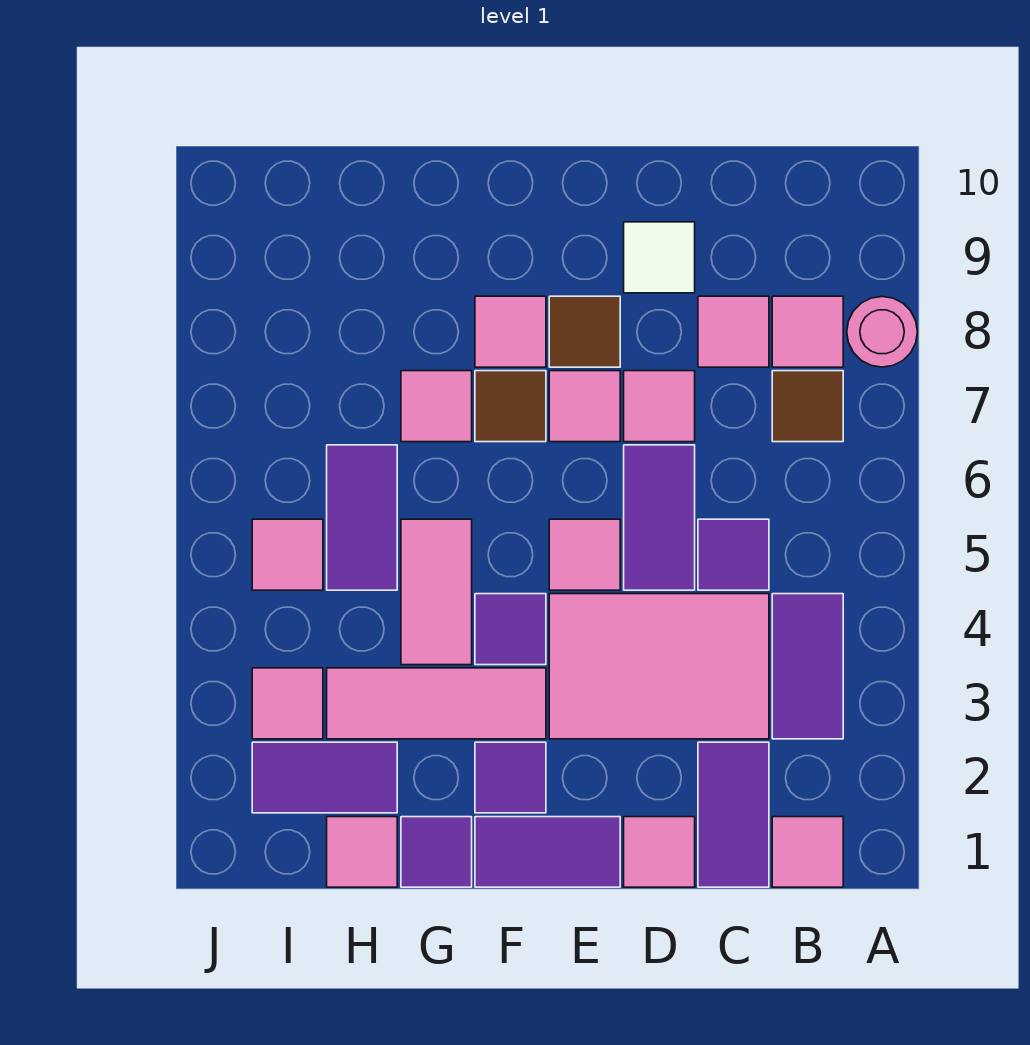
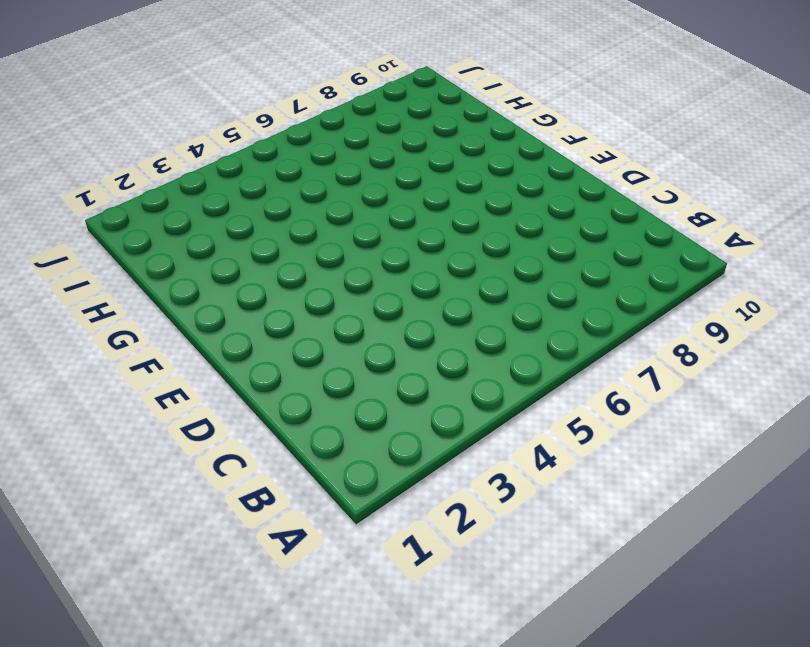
none -> pink round brick A8 level 1
none -> pink tile B1 level 1
none -> purple tile B3:B4 level 1
none -> brown tile B7 level 1

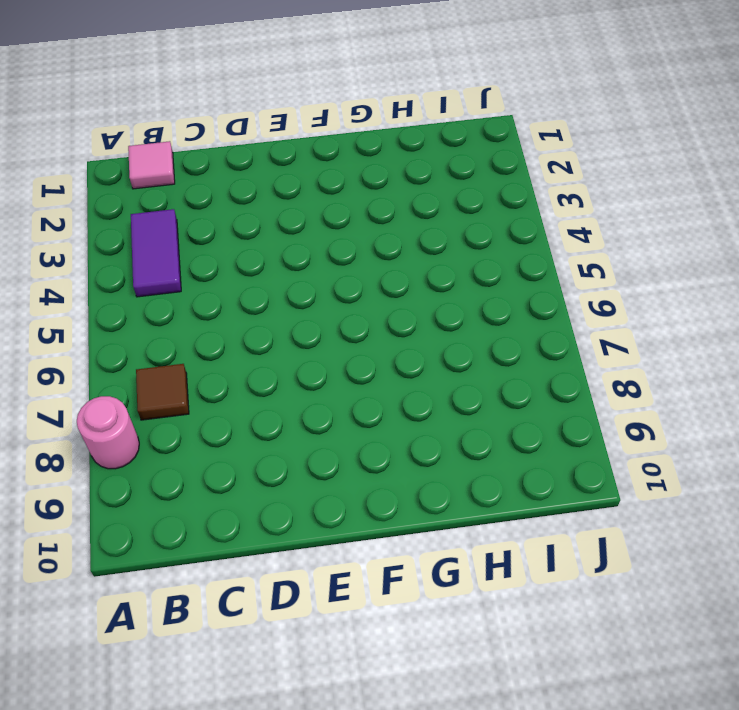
none -> pink tile B8 level 1
none -> purple tile C1:C2 level 1
none -> pink tile C3:E4 level 1
none -> purple tile C5 level 1

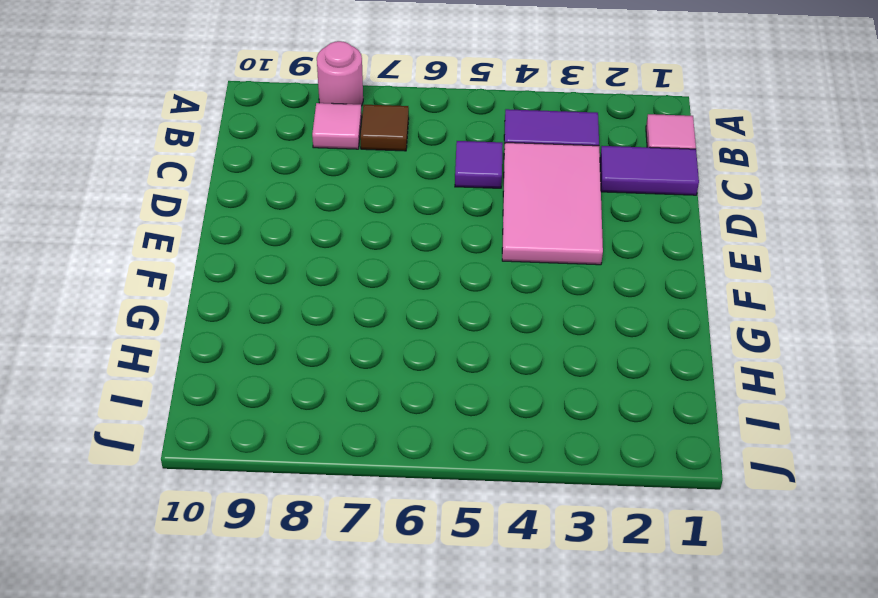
none -> pink tile C8 level 1
none -> pink tile D1 level 1
none -> purple tile D5:D6 level 1
none -> pink tile D7 level 1

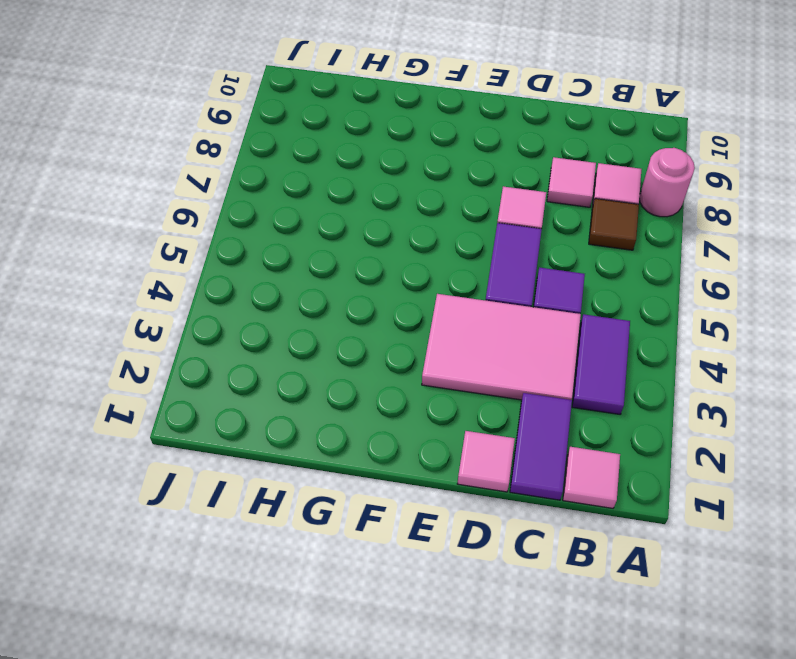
none -> white tile D9 level 1
none -> purple tile E1:F1 level 1
none -> pink tile E5 level 1
none -> pink tile E7 level 1

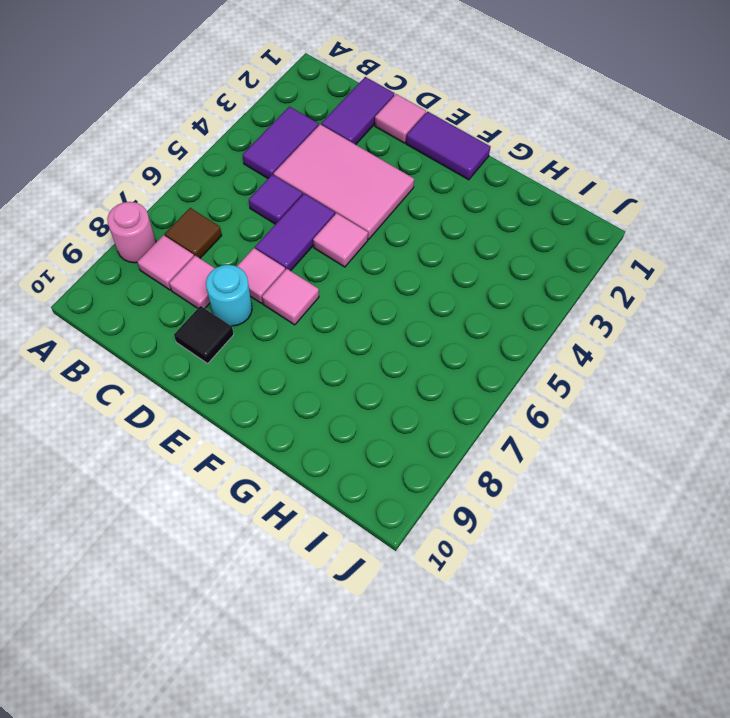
cyan round brick D8 level 1 -> none
black tile D9 level 1 -> white tile D9 level 1
none -> pink tile B1 level 1
none -> brown tile E8 level 1
none -> purple tile F2 level 1
none -> pink tile F3:H3 level 1

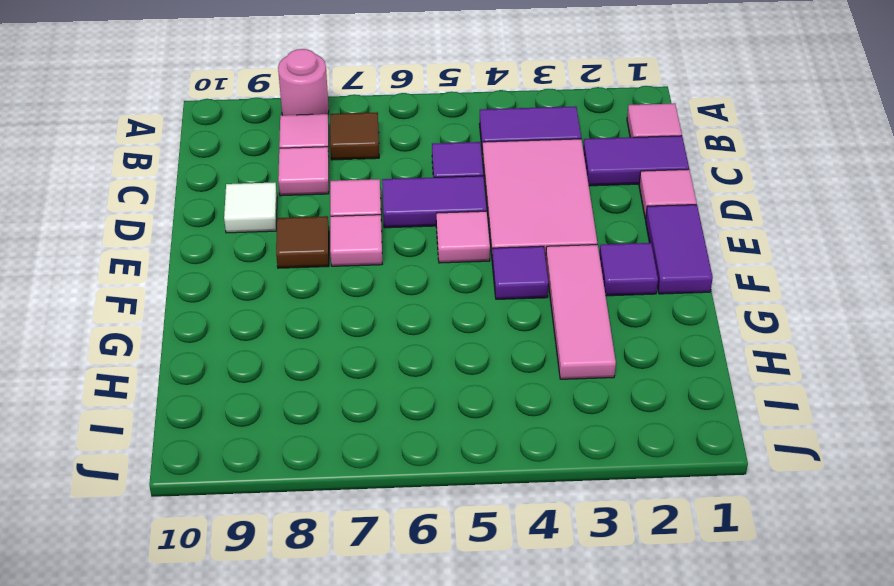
none -> brown tile F7 level 1
none -> pink tile F8 level 1
none -> purple tile G1 level 1
none -> pink tile G4:G5 level 1

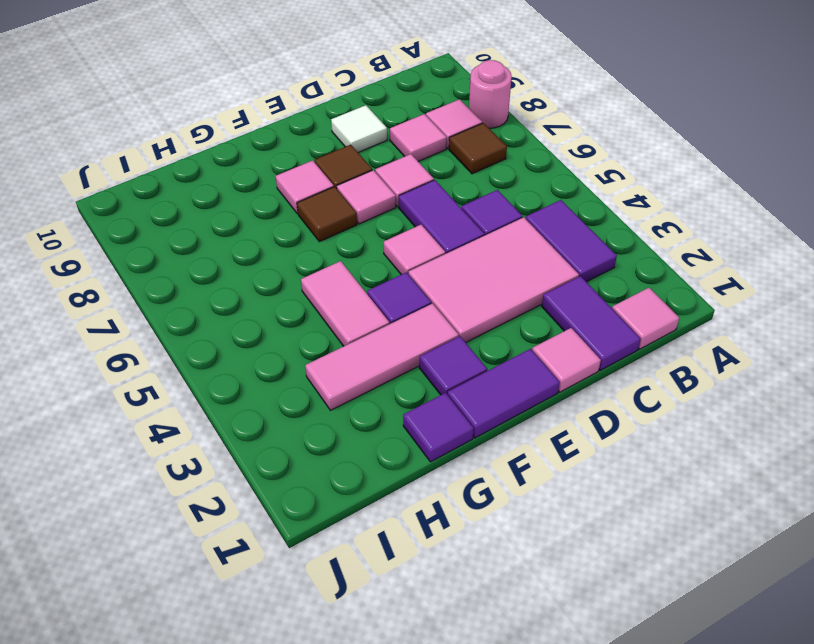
none -> pink tile G7 level 1
none -> pink tile H1 level 1
none -> purple tile H2:I2 level 1
none -> purple tile H5:H6 level 1

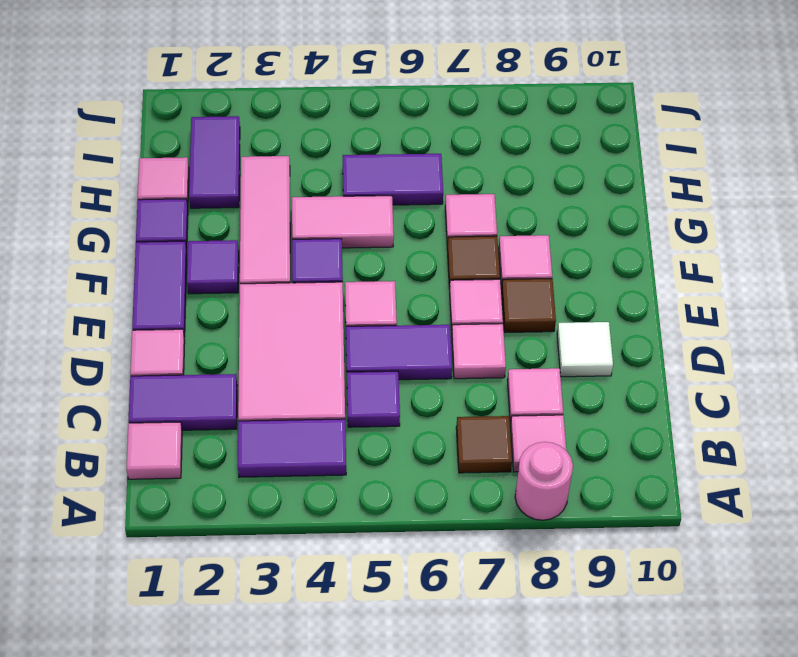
none -> pink tile I3 level 1
none -> pink tile I5 level 1

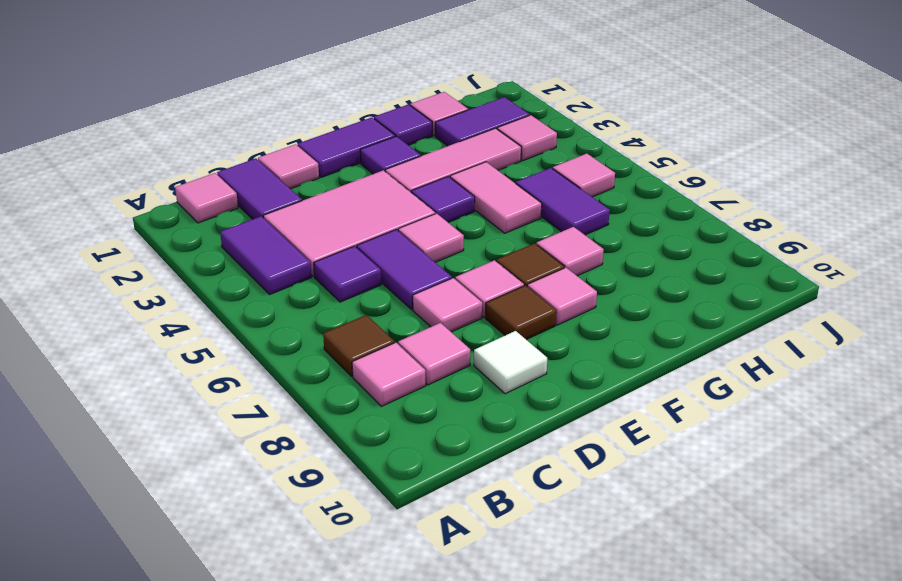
none -> pink round brick A8 level 1

